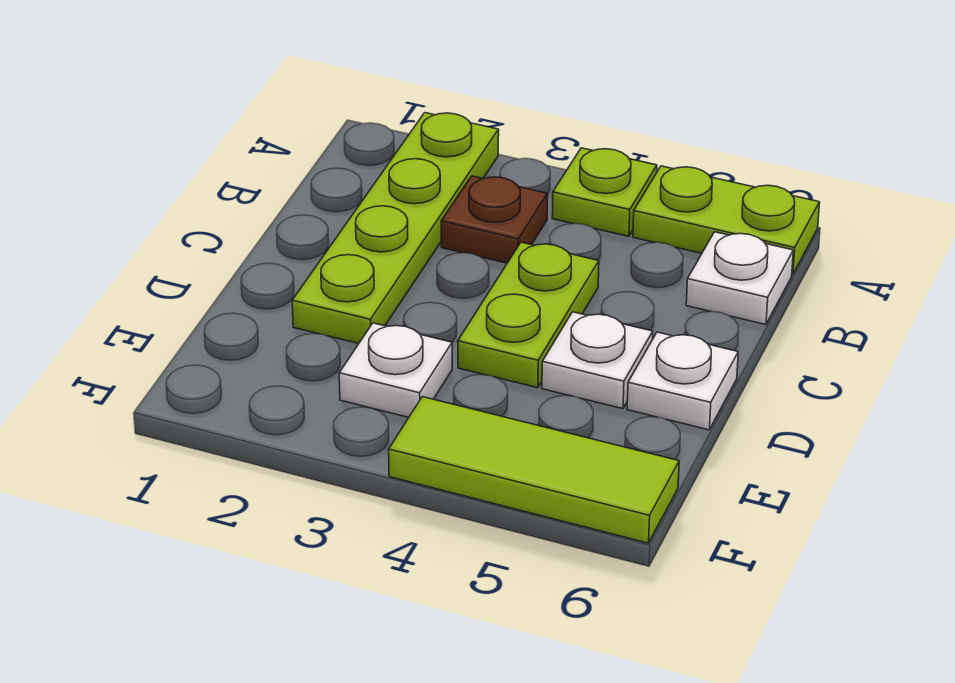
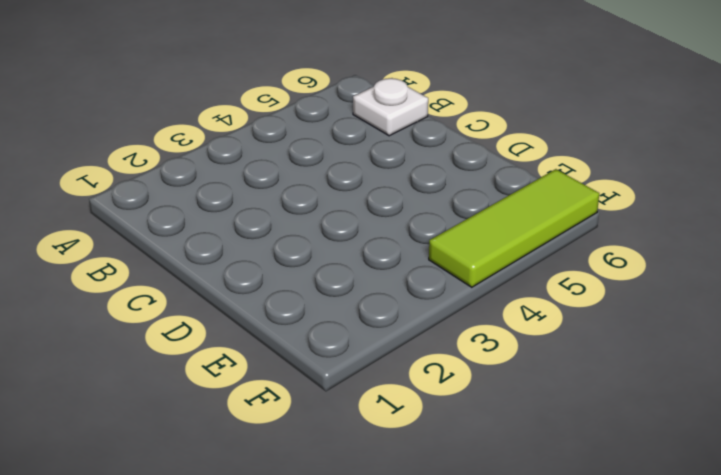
none -> lime plate A2:D2 level 1
none -> lime plate A4 level 1

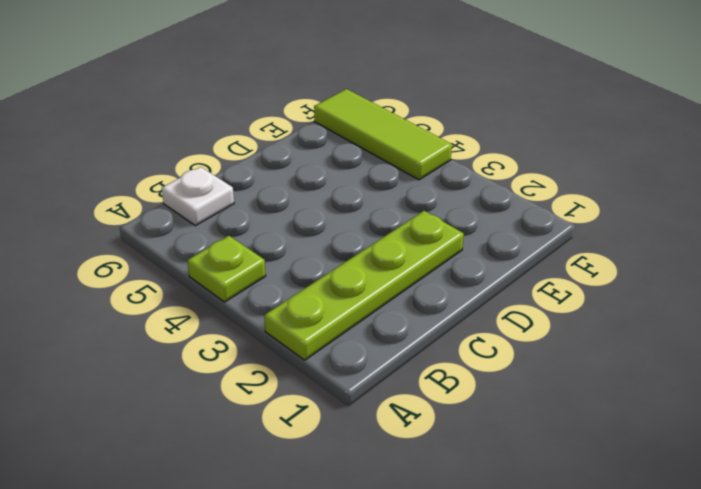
none -> lime plate A5:A6 level 1
none -> brown plate B3 level 1

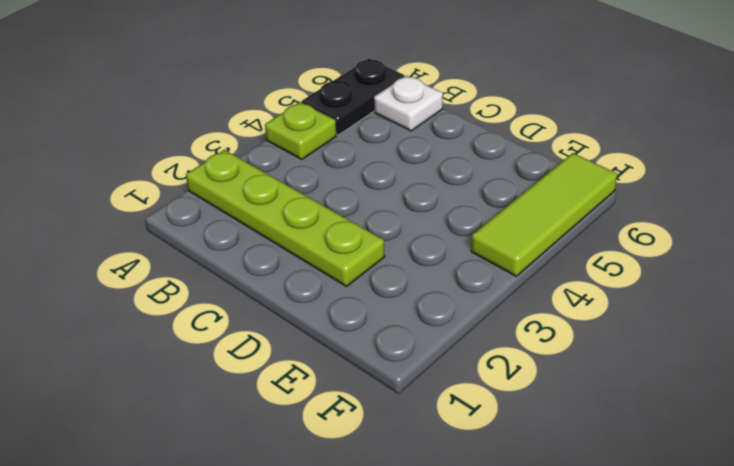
black plate A5:A6 level 1 -> lime plate A5:A6 level 1
none -> brown plate B3 level 1
none -> lime plate C4:D4 level 1

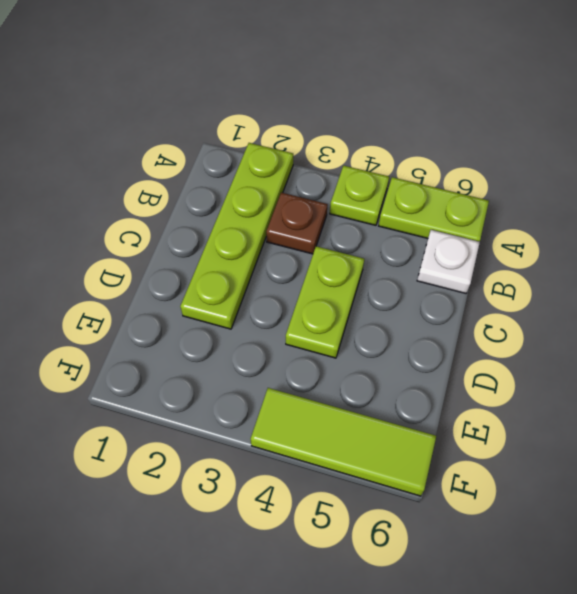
none -> white plate D5 level 1
none -> white plate D6 level 1

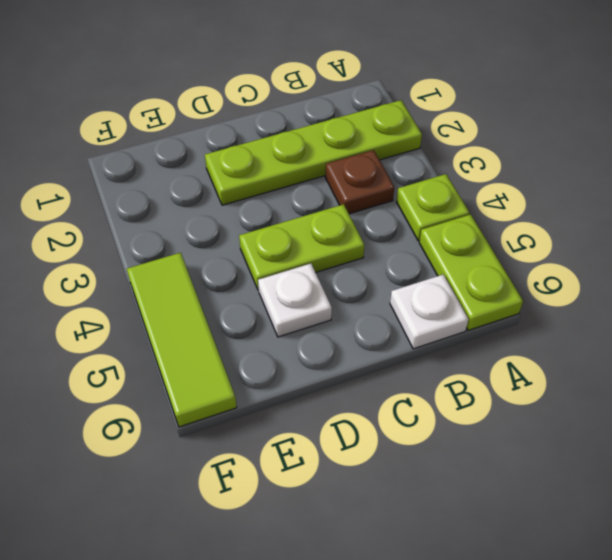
none -> white plate D6 level 1
none -> white plate E3 level 1

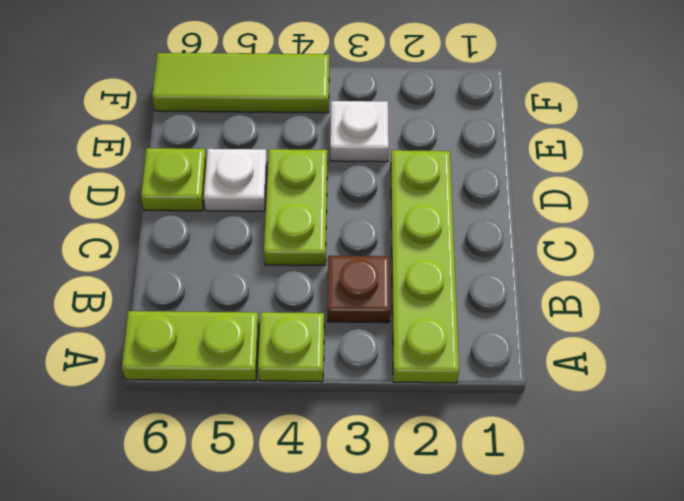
lime plate D6 level 1 -> white plate D6 level 1
none -> white plate B6 level 1

